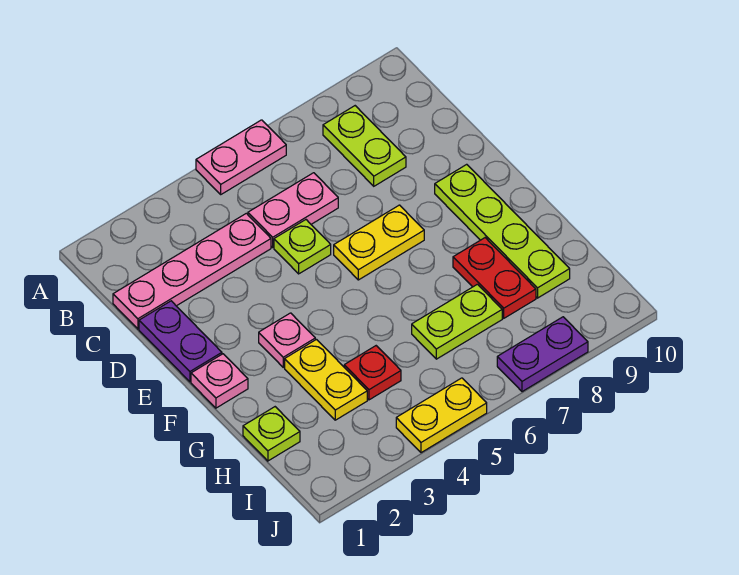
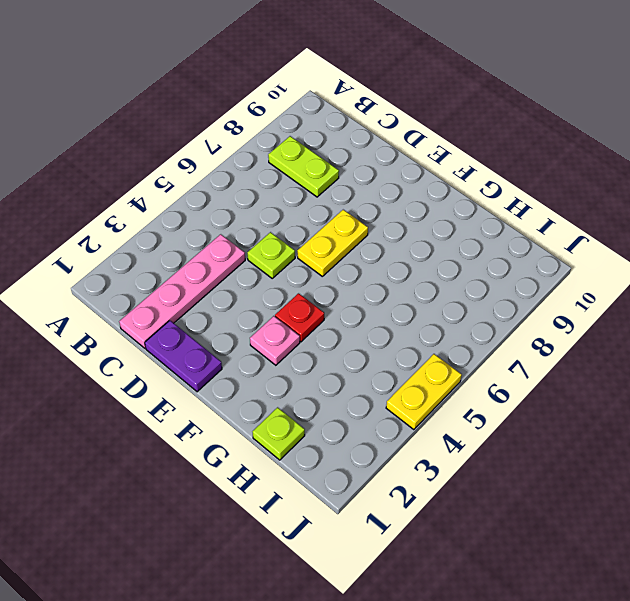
red plate F4 level 1 -> red plate H4 level 1
none -> pink plate A5:A6 level 1
none -> pink plate C5:C6 level 1
none -> lime plate E9:H9 level 1

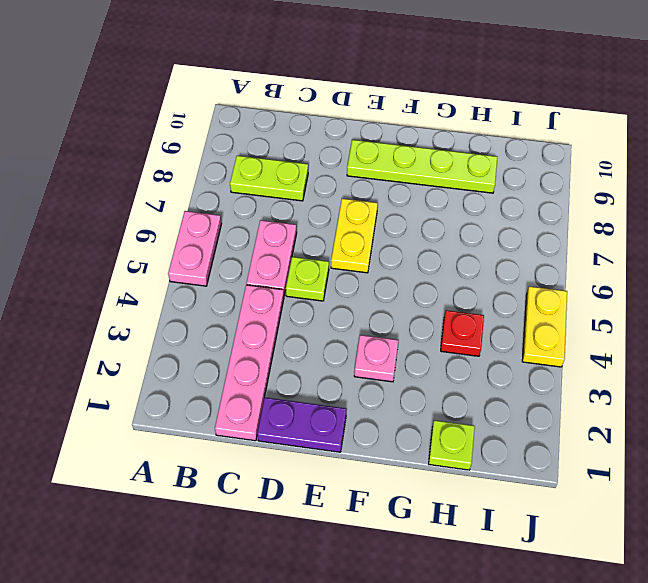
none -> pink plate F1 level 1
none -> yellow plate G3:H3 level 1
none -> red plate G8:H8 level 1

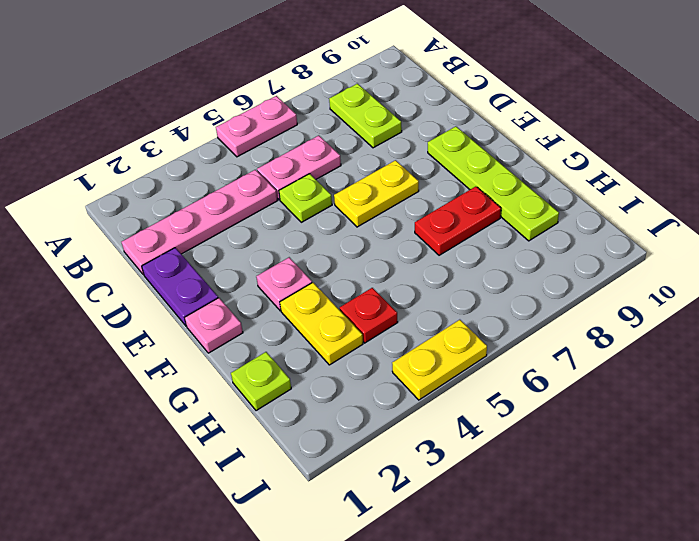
red plate G7:G8 level 1 -> red plate G8:H8 level 1
none -> lime plate H6:H7 level 1
none -> purple plate J7:J8 level 1

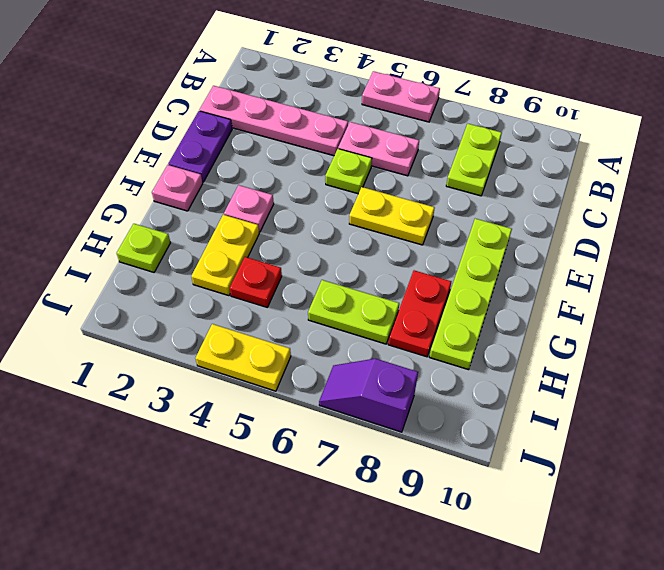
purple slope J7:J8 level 1 top 8 -> purple plate J7:J8 level 1

